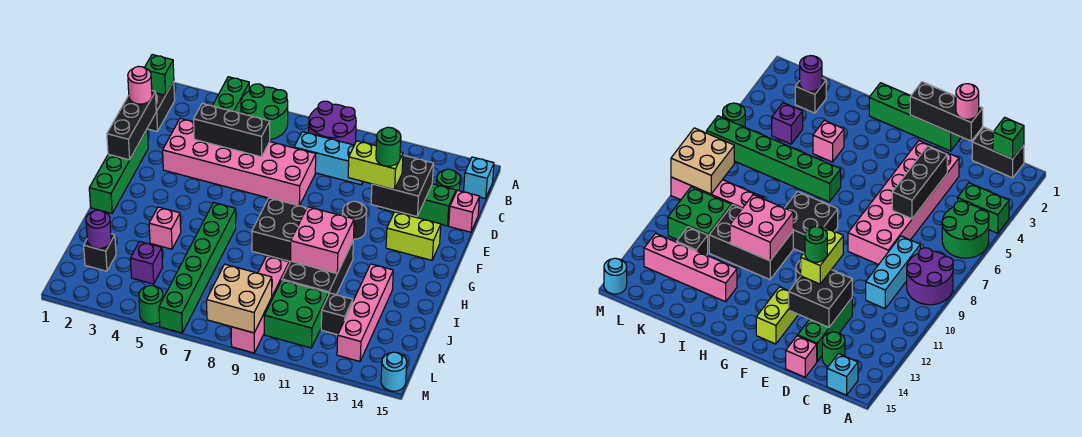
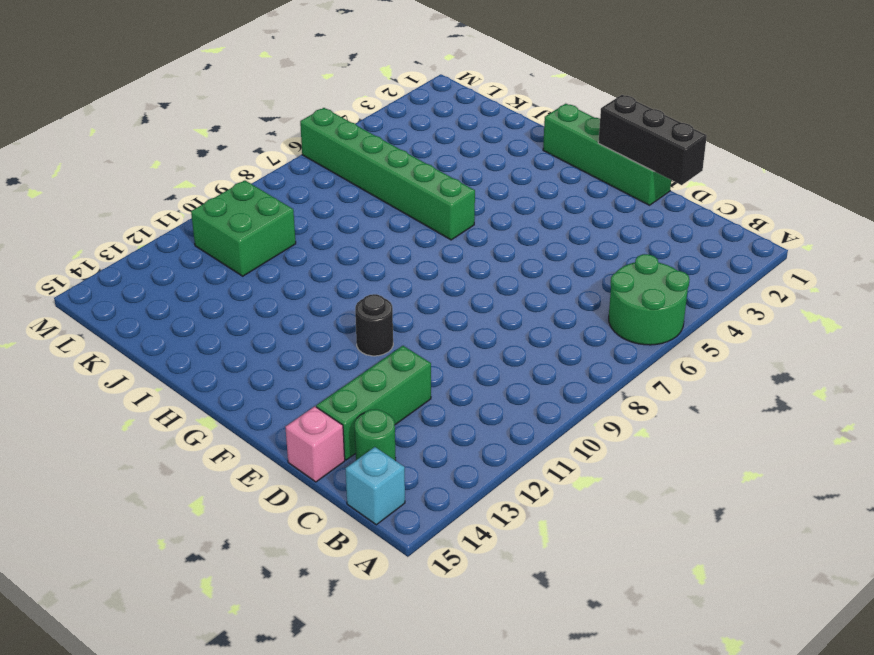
none -> green brick A4:B4 level 1
none -> purple round brick A8:B9 level 1
none -> black brick B1:C1 level 1
none -> cyan brick C8:C10 level 1

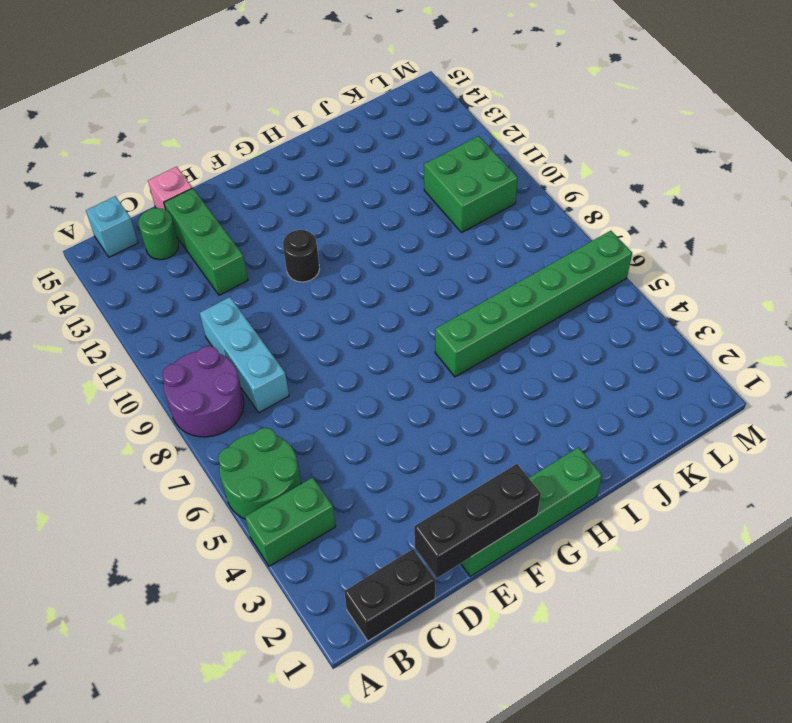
none -> pink brick D3:E8 level 1
none -> lime brick F13:F14 level 1
none -> black brick G8:H9 level 1
none -> black brick H10:J11 level 1

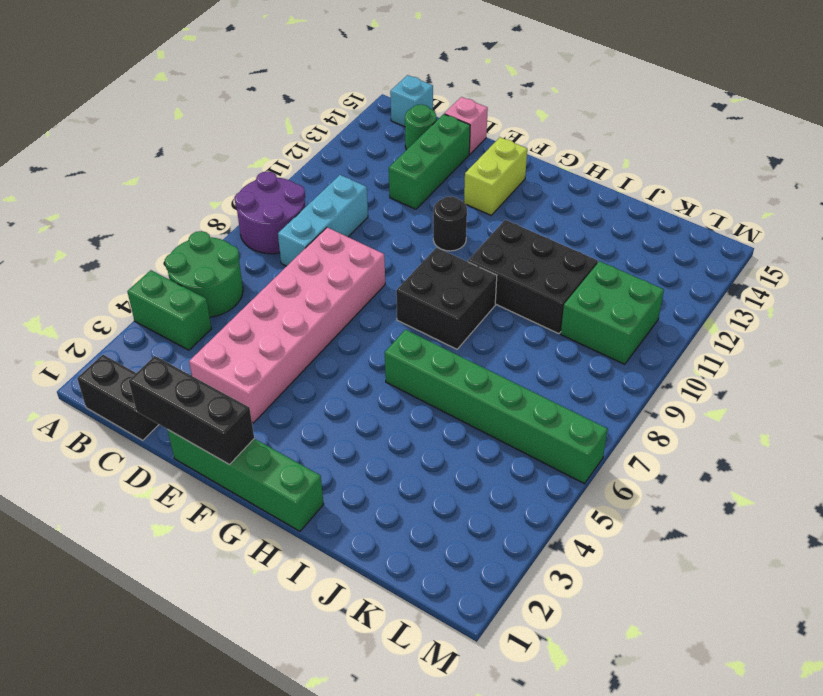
none -> pink brick I4 level 1
none -> pink brick I13:L13 level 1
none -> pink brick J9:M9 level 1
none -> black brick K2 level 1

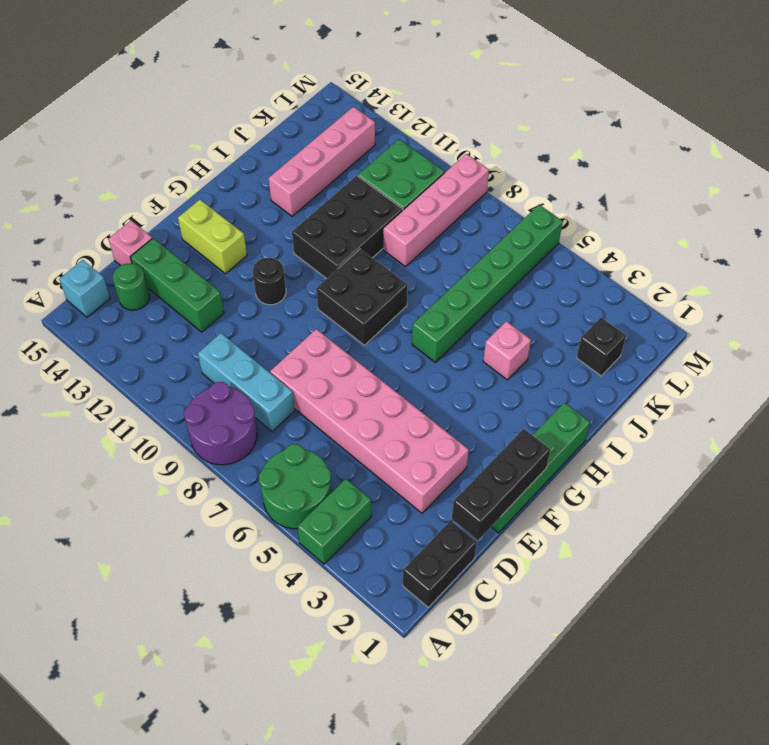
none -> purple brick K4 level 1
none -> black brick K12 level 1
none -> green round brick M5 level 1
none -> cyan round brick M15 level 1

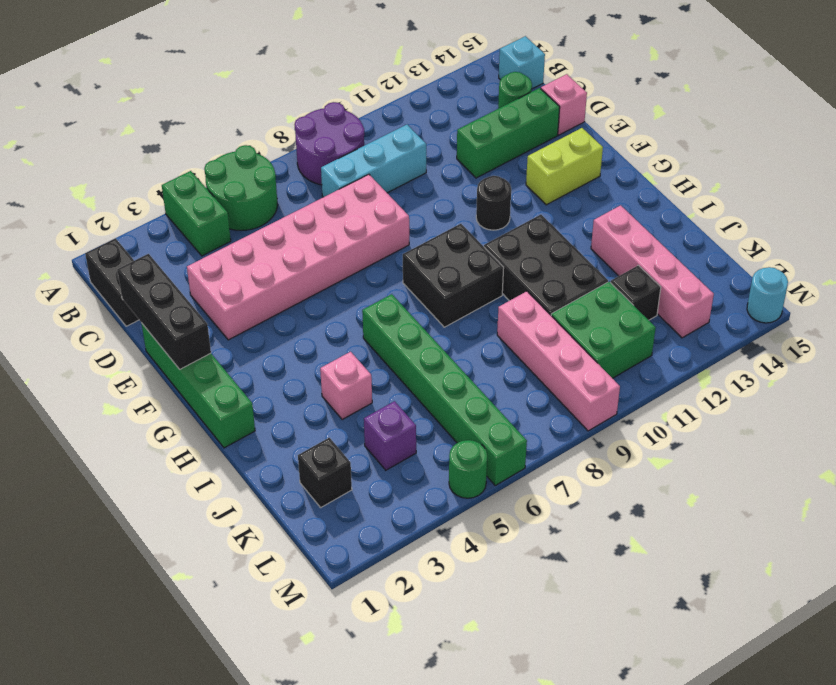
none -> green brick B1 level 2
none -> black brick D4:D6 level 2
none -> black brick D12:E13 level 2
none -> pink brick H10:I11 level 2

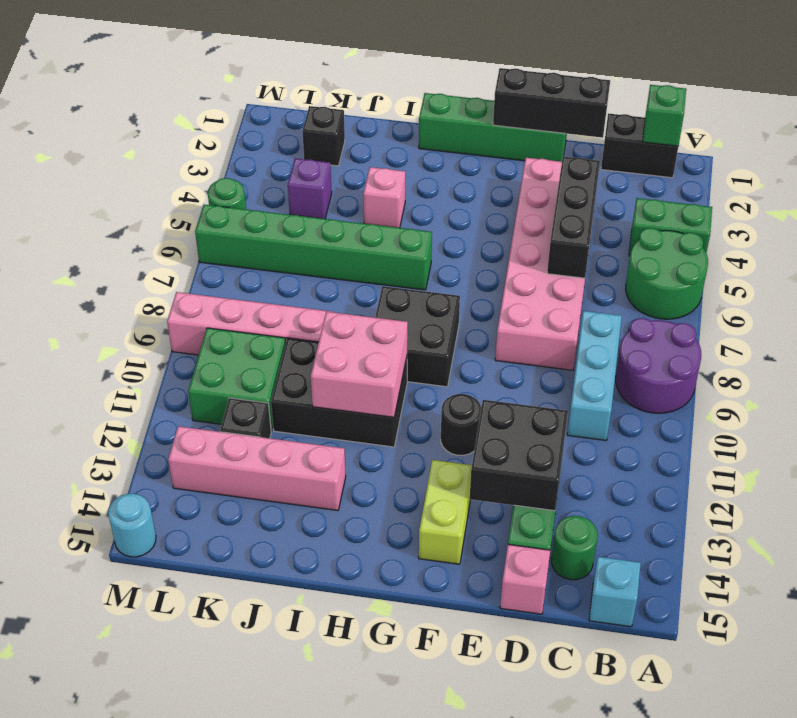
none -> purple round brick K2 level 2
none -> tan brick L8:M9 level 2
none -> pink round brick D1 level 3
none -> lime brick E11:E12 level 3

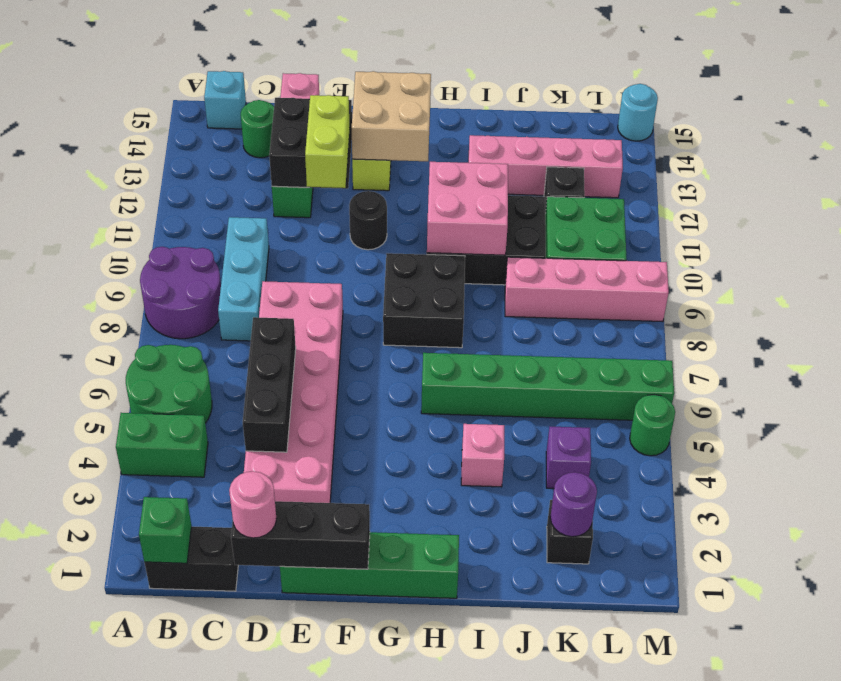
tan brick F13:G14 level 2 -> tan brick L8:M9 level 2
none -> green round brick E12 level 4

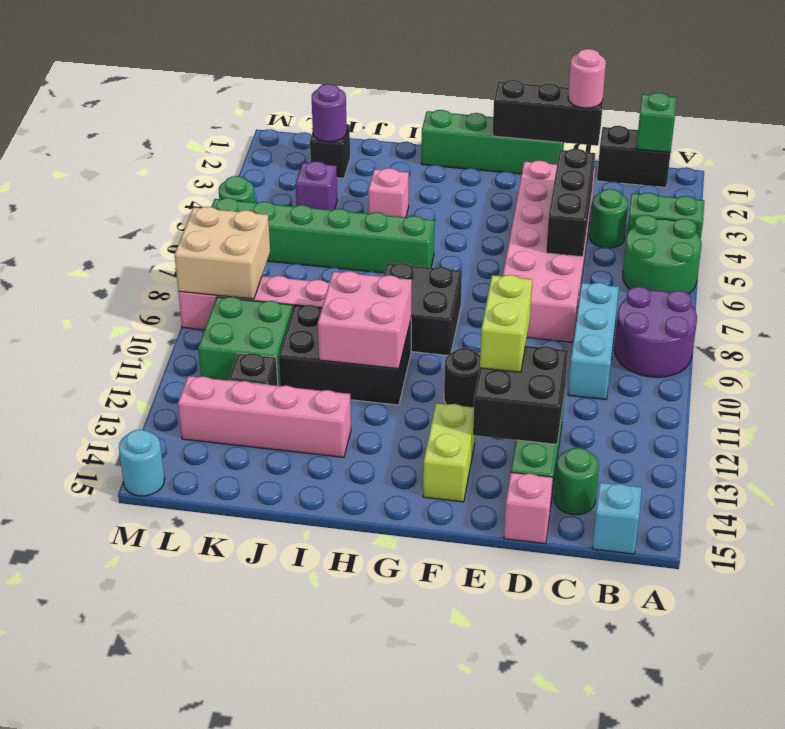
green round brick C4 level 1 -> green round brick E12 level 4

